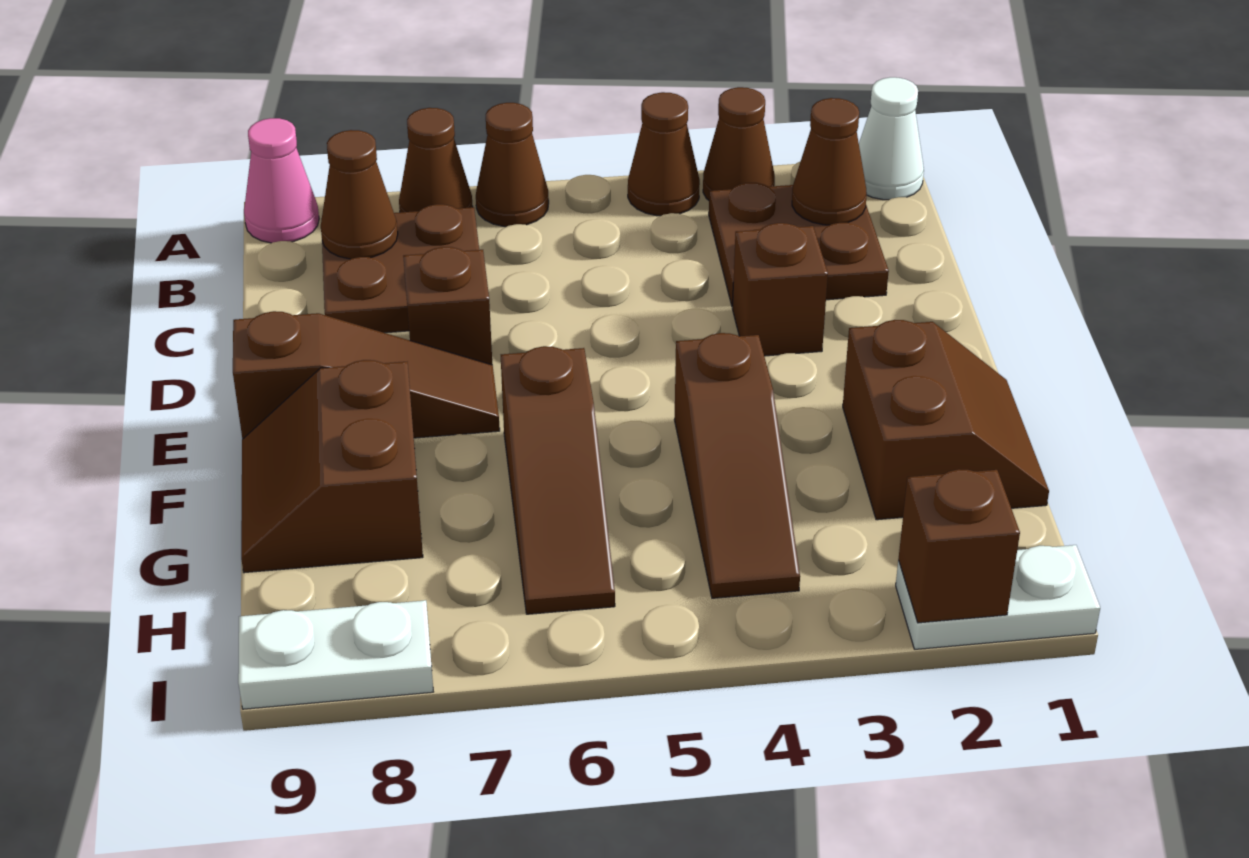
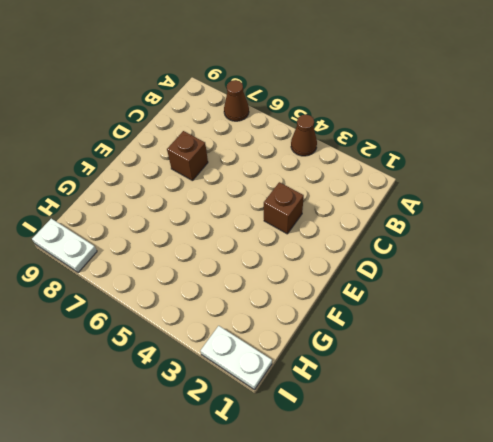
none -> white cone A1 level 1
none -> brown cone A3 level 1
none -> brown cone A6 level 1

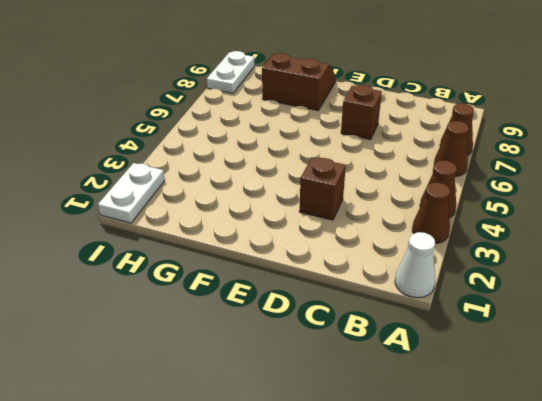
none -> pink cone A9 level 1
none -> brown plate B2:C3 level 1
none -> brown plate B7:C8 level 1

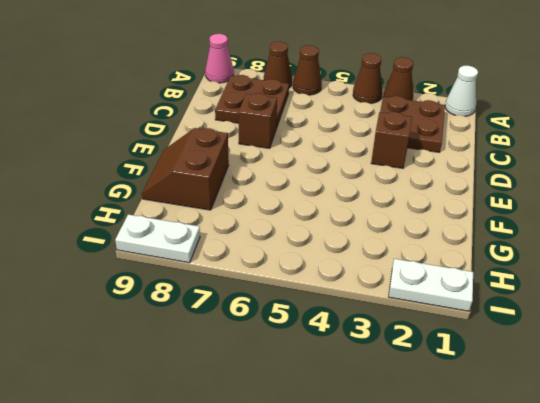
none -> brown slope E7:E9 level 1 top 9
none -> brown slope F1:G2 level 1 top 2
none -> brown slope F4:H4 level 1 top F

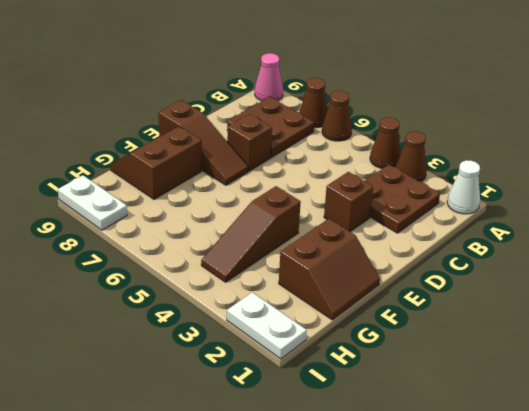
none -> brown slope F6:H6 level 1 top F
none -> brown cone B2 level 2
none -> brown cone B8 level 2

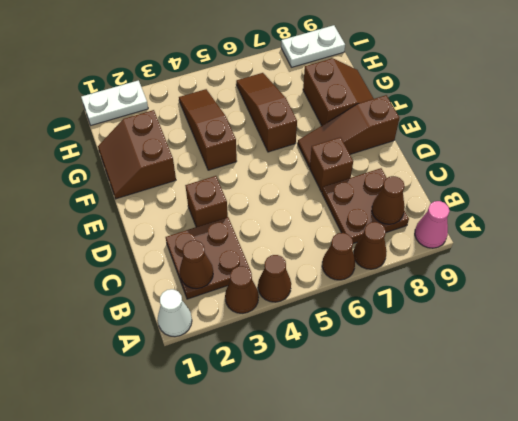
none -> brown brick I2 level 2

